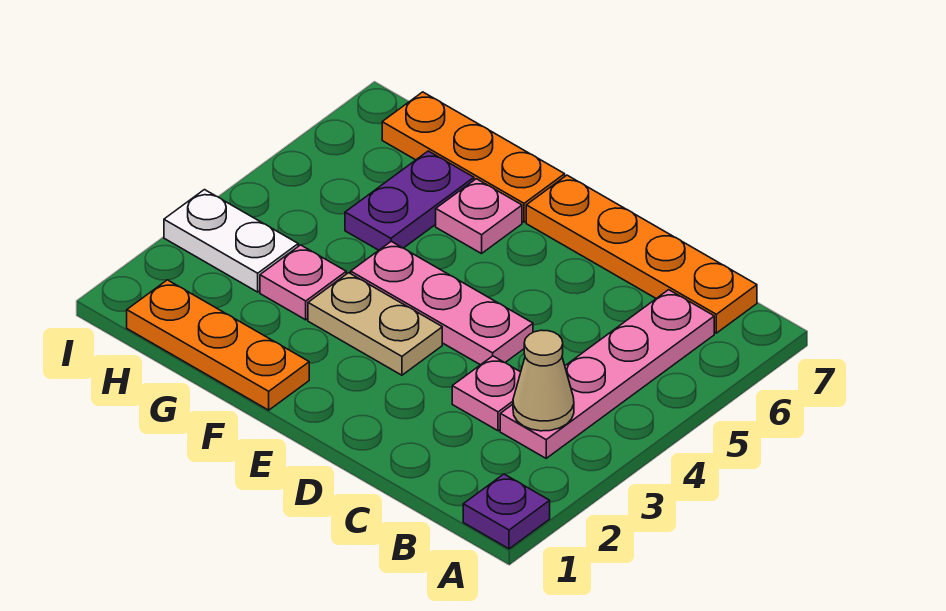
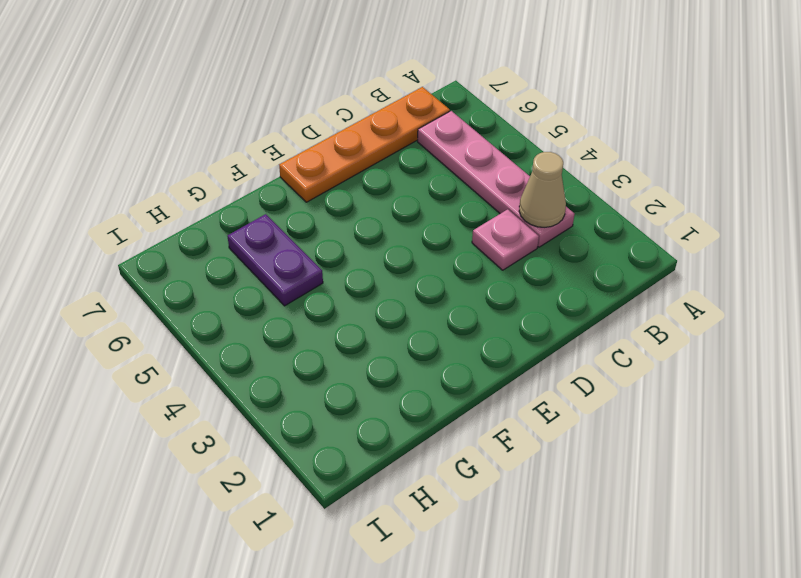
none -> purple plate A1 level 1
none -> pink plate D4:F4 level 1
none -> tan plate E3:F3 level 1

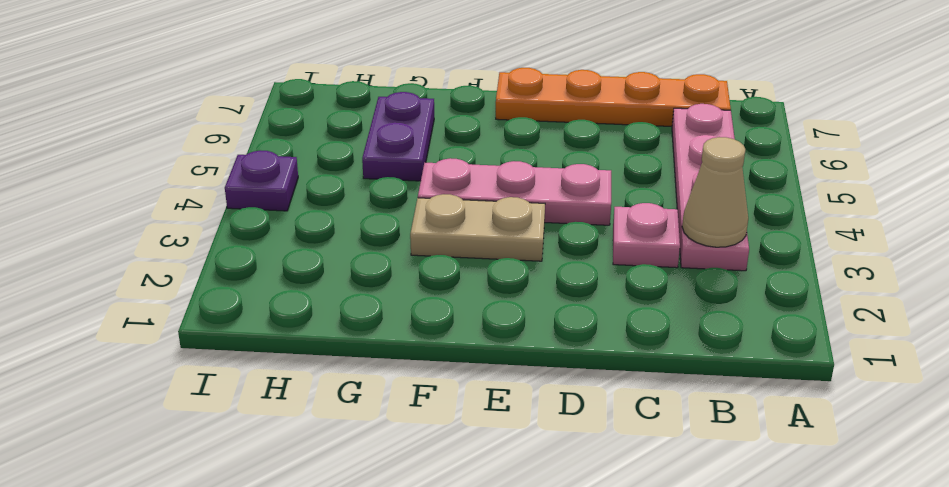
purple plate I4 level 1 -> purple plate A1 level 1
none -> orange plate F1:H1 level 1
none -> pink plate F6 level 1
none -> orange plate F7:H7 level 1

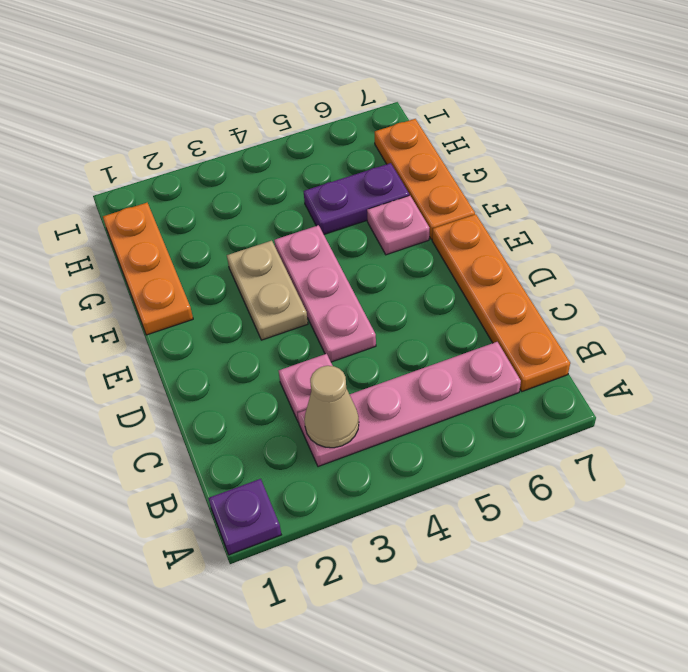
none -> pink plate G3 level 1
none -> white plate H3:I3 level 1

